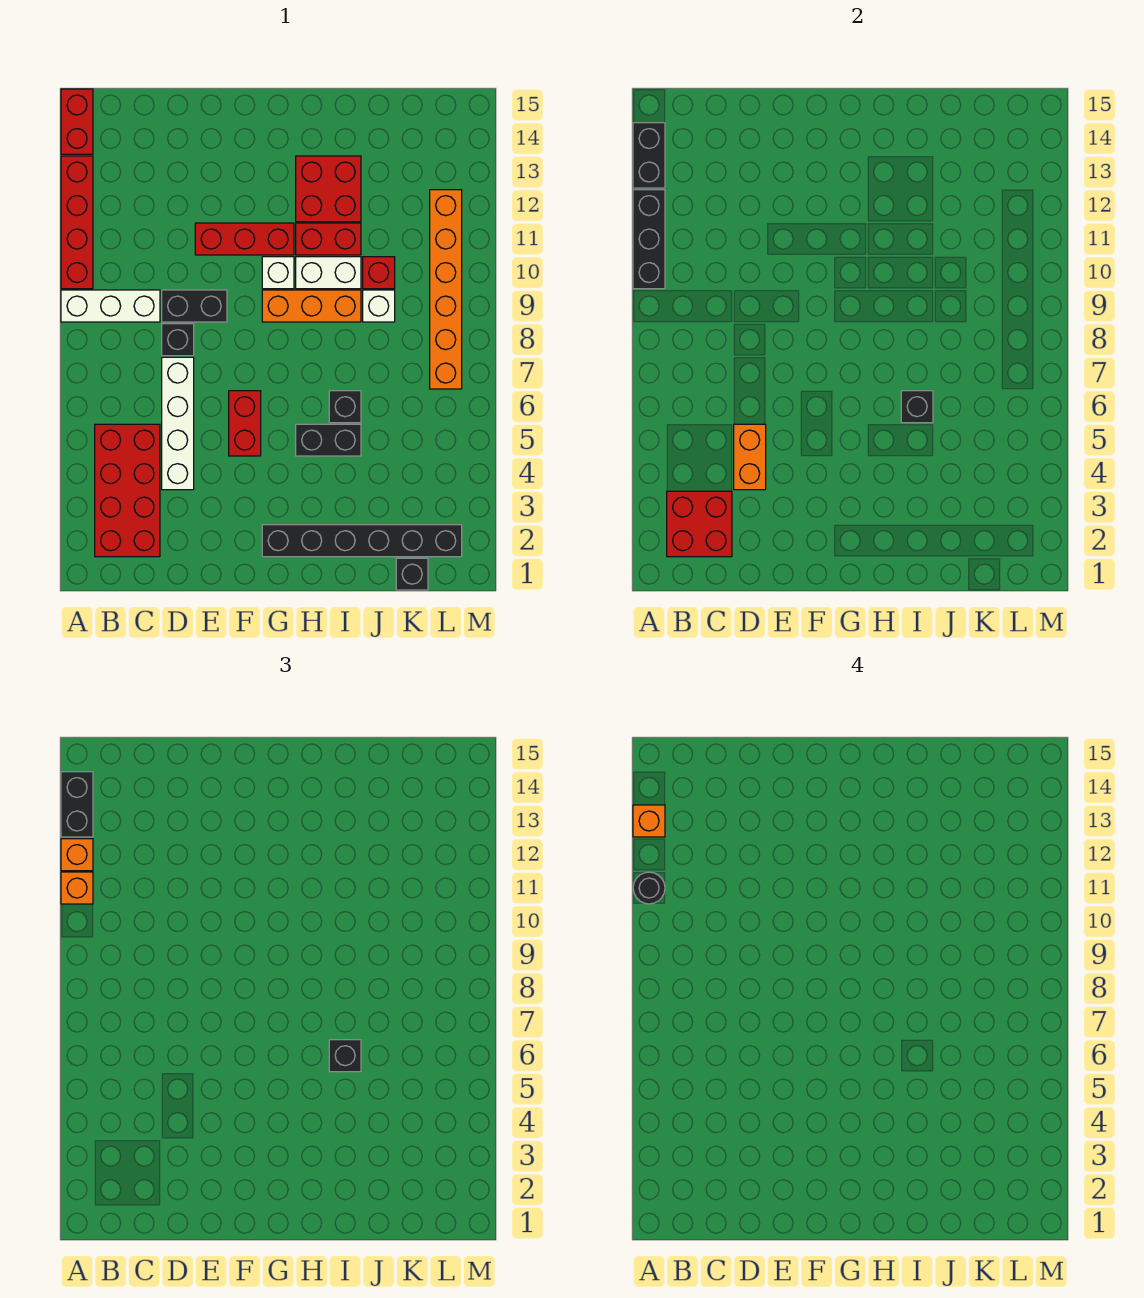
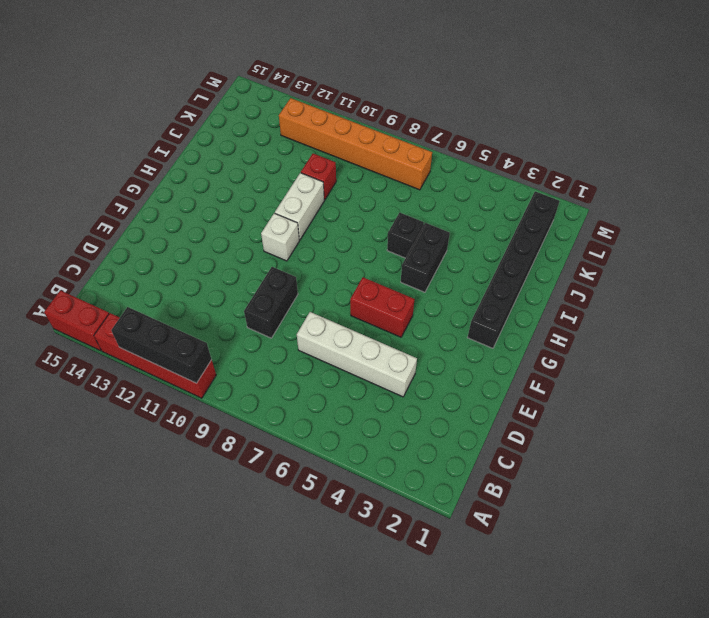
none -> white brick A9:C9 level 1
none -> red brick B2:C5 level 1
none -> black brick D8 level 1
none -> red brick E11:G11 level 1

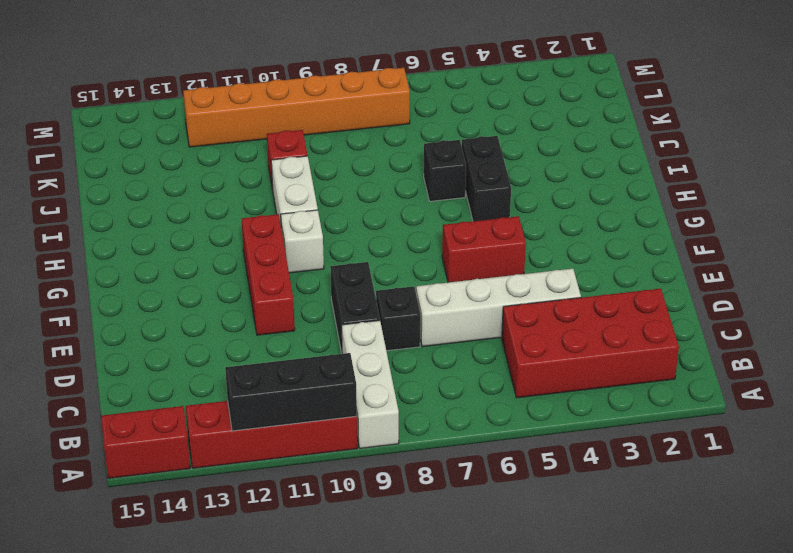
none -> black brick G2:L2 level 1
none -> orange brick G9:I9 level 1
none -> red brick H11:I11 level 1
none -> red brick H12:I13 level 1

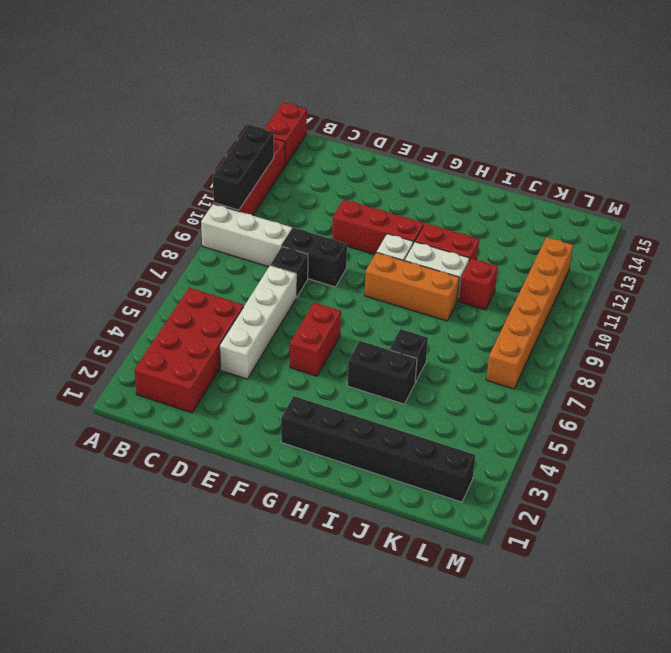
none -> red brick H12:I13 level 1
none -> white brick J9 level 1
none -> black brick K1 level 1
none -> black brick A13:A14 level 2

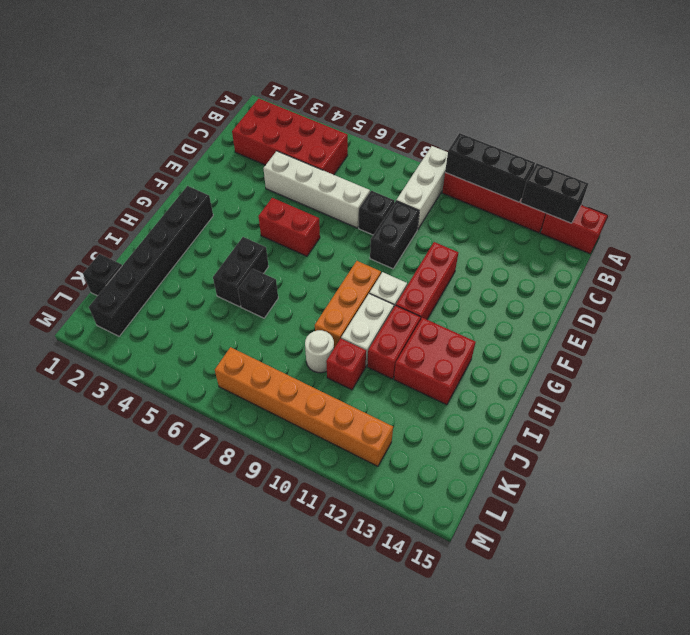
white round brick J9 level 1 -> white brick J9 level 1
none -> red brick B2:C3 level 2
none -> orange brick D4:D5 level 2
none -> black brick I6 level 2
none -> orange brick A11 level 3

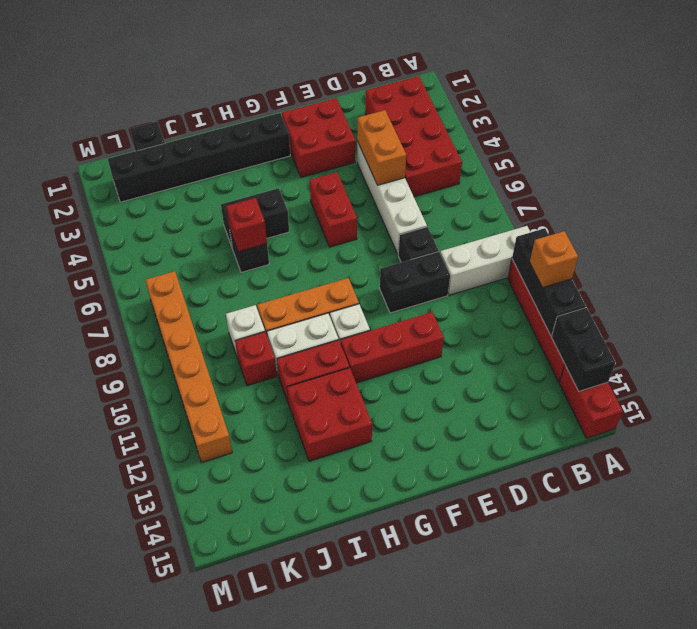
red brick E2:F3 level 1 -> red brick B2:C3 level 2
red brick I6 level 2 -> black brick I6 level 2
none -> orange brick A12 level 3
none -> black brick A13:A14 level 3
none -> black brick I6 level 3
none -> black round brick A11 level 4

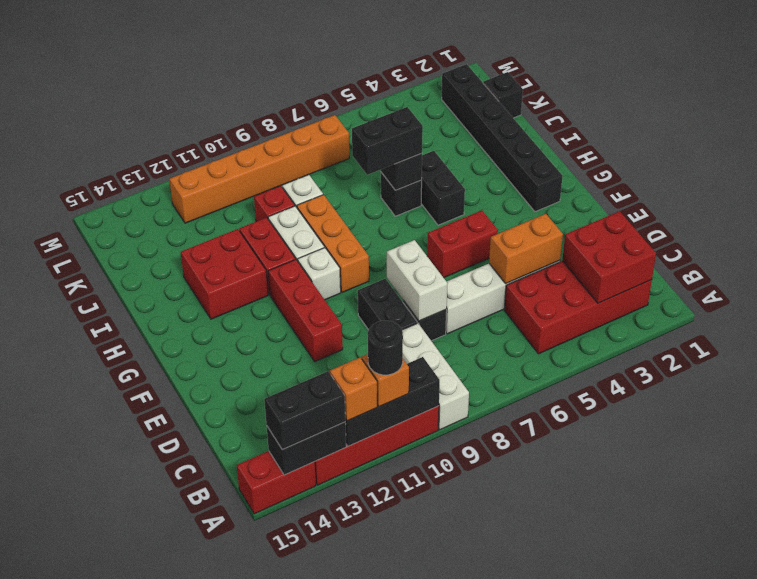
white brick D8:E8 level 2 -> none
black brick I6:I7 level 3 -> black brick I6 level 3
none -> orange brick A13 level 4

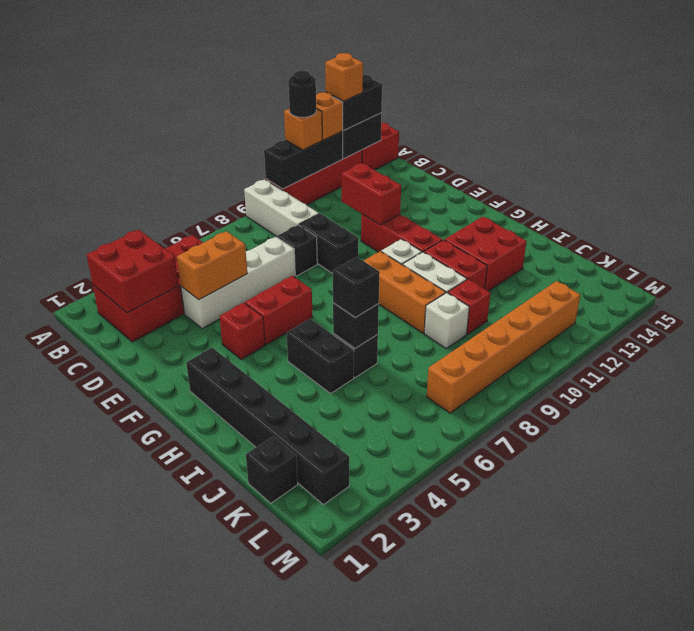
red brick D11:E11 level 2 -> none
red brick F4 level 1 -> none

